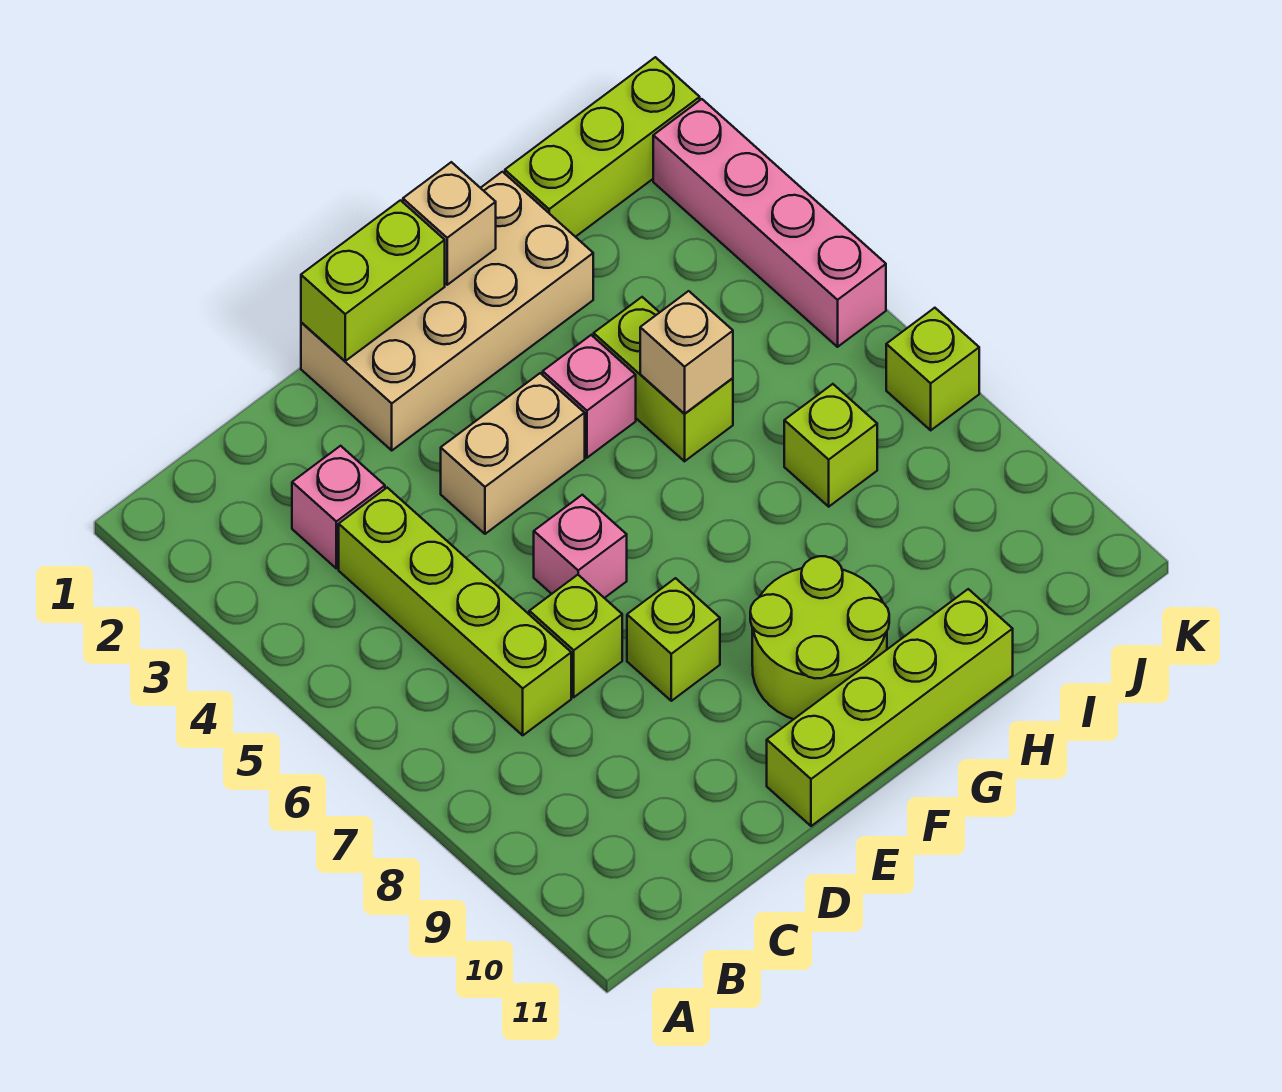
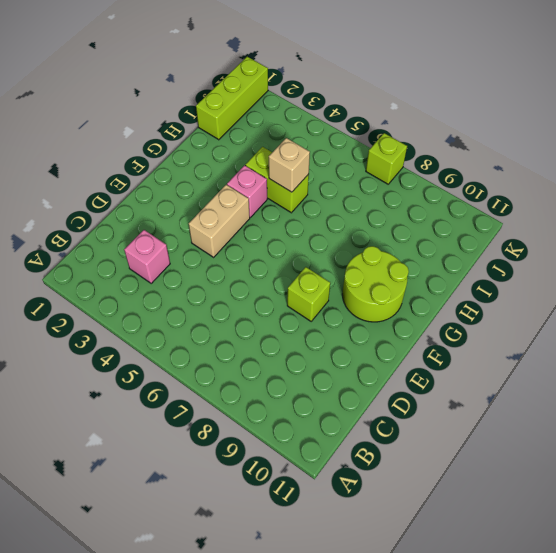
none -> lime brick C4:C7 level 1
none -> lime brick D7 level 1
none -> tan brick E1:H2 level 1

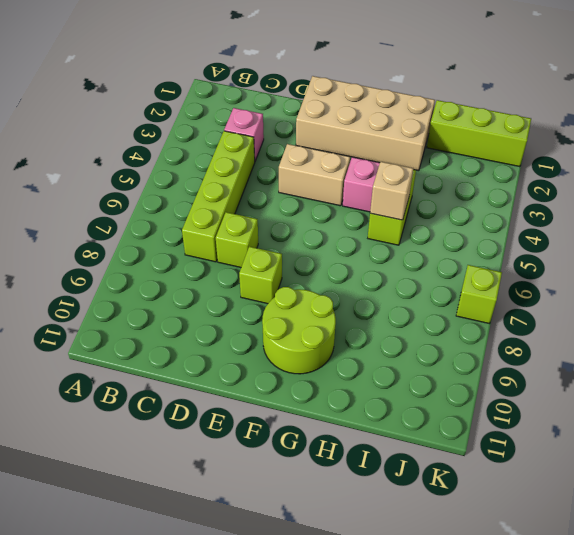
none -> pink brick E6 level 1
none -> lime brick E11:H11 level 1
none -> lime brick I7 level 1

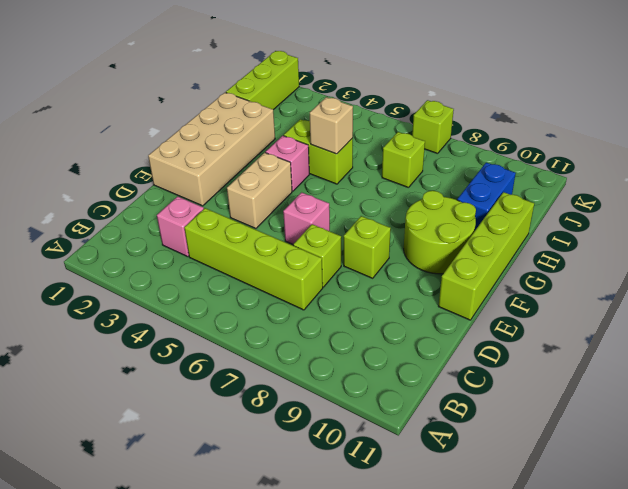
blue brick H10:I10 level 1 -> none
none -> pink brick K2:K5 level 1
none -> lime brick E1:F1 level 2
none -> tan brick G1 level 2

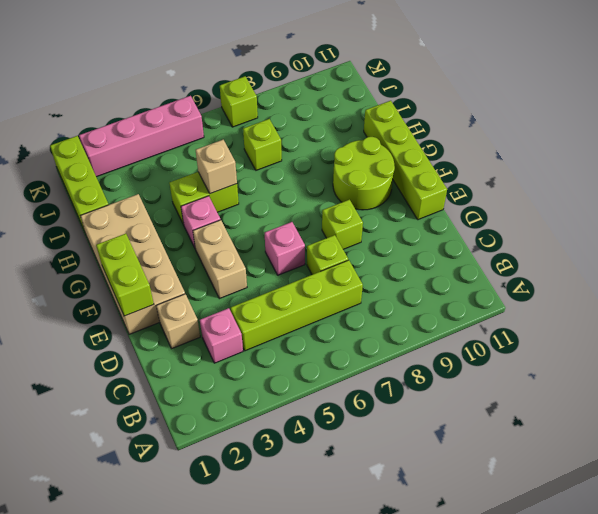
tan brick D2 level 1 -> tan brick G1 level 2

